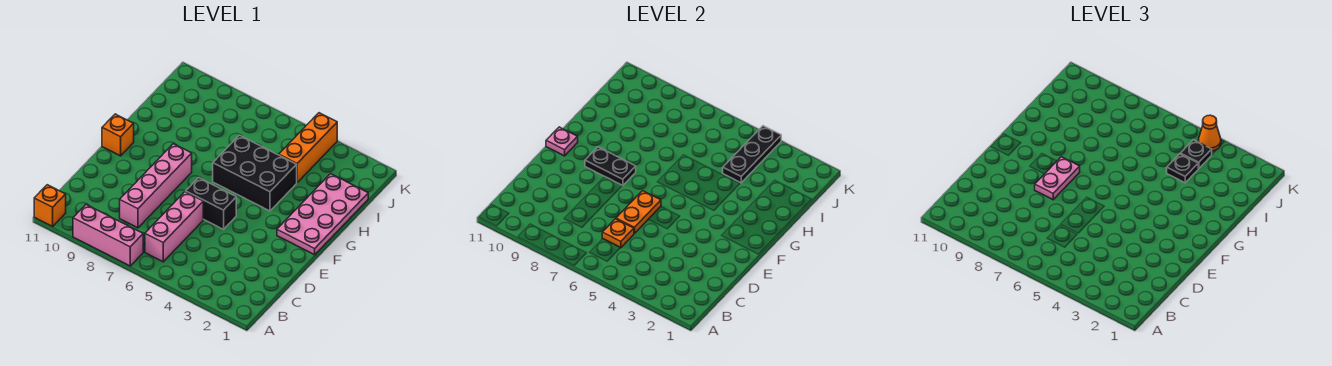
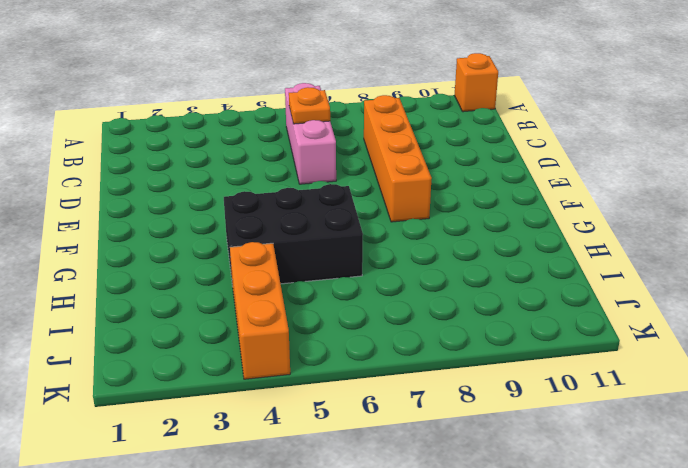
orange brick C8:F8 level 1 -> pink brick C8:F8 level 1
none -> pink brick A7:A9 level 1
none -> black brick E5:E6 level 1
none -> pink plate F1:I2 level 1

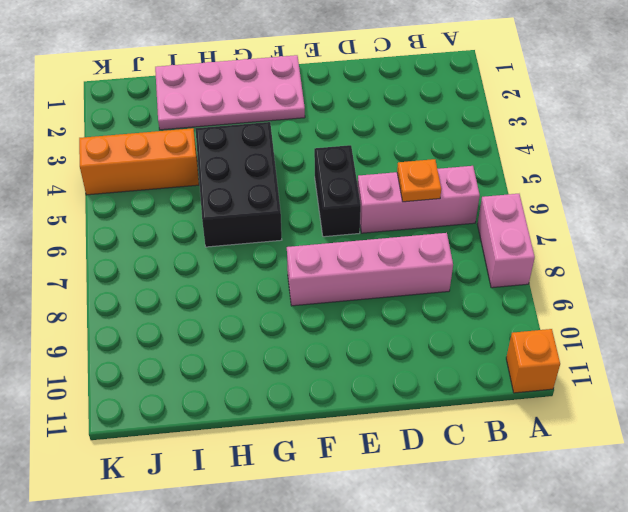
pink brick A7:A8 level 1 -> pink brick A7:A9 level 1
none -> orange brick F11 level 1
none -> orange plate D6:E6 level 2
none -> black plate F8:F9 level 2

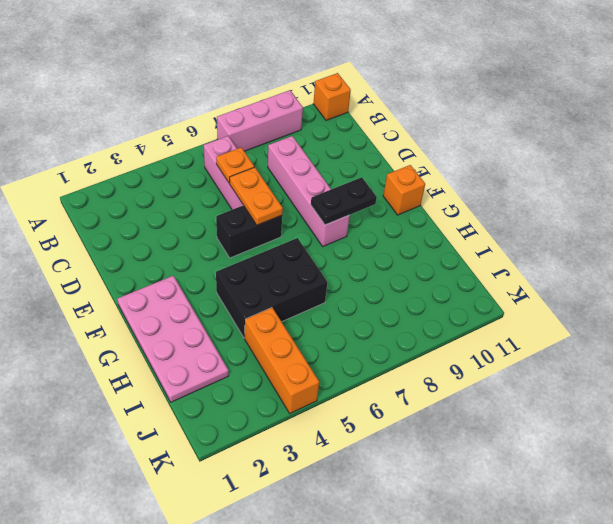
none -> pink plate F11 level 2
none -> black plate I4:K4 level 2
none -> pink plate E8:F8 level 3

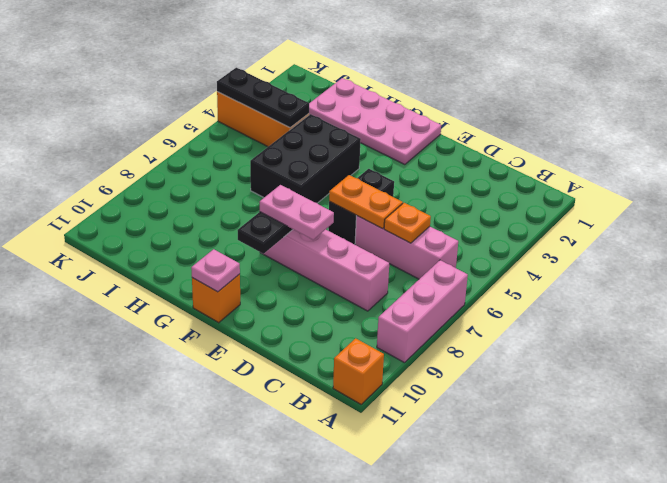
none -> black plate I4 level 3
none -> black plate J4 level 3
none -> orange cone K4 level 3

